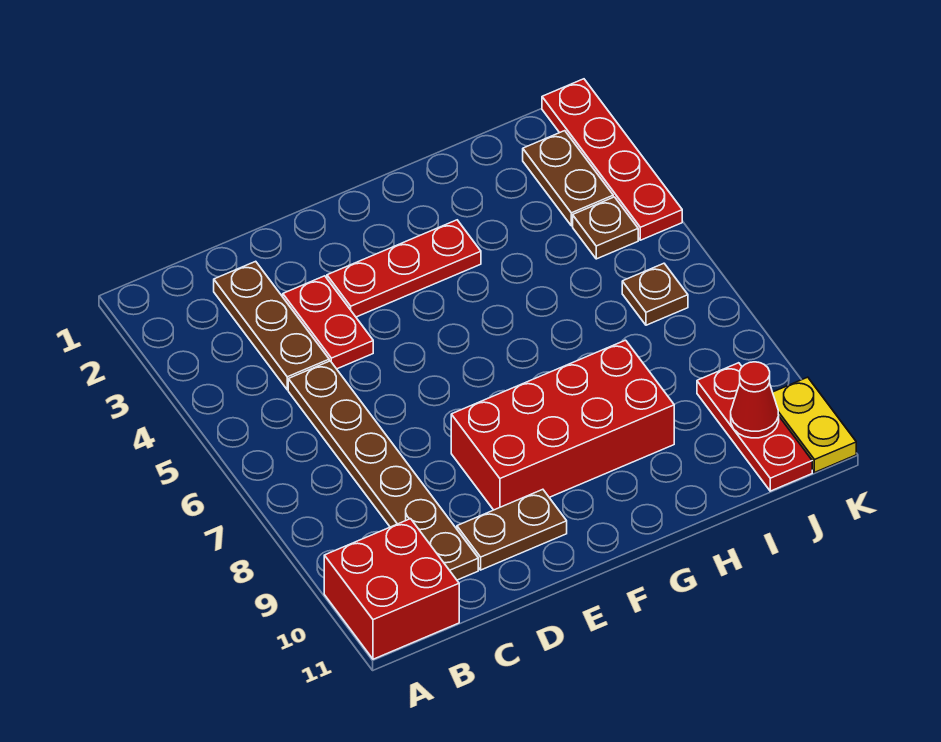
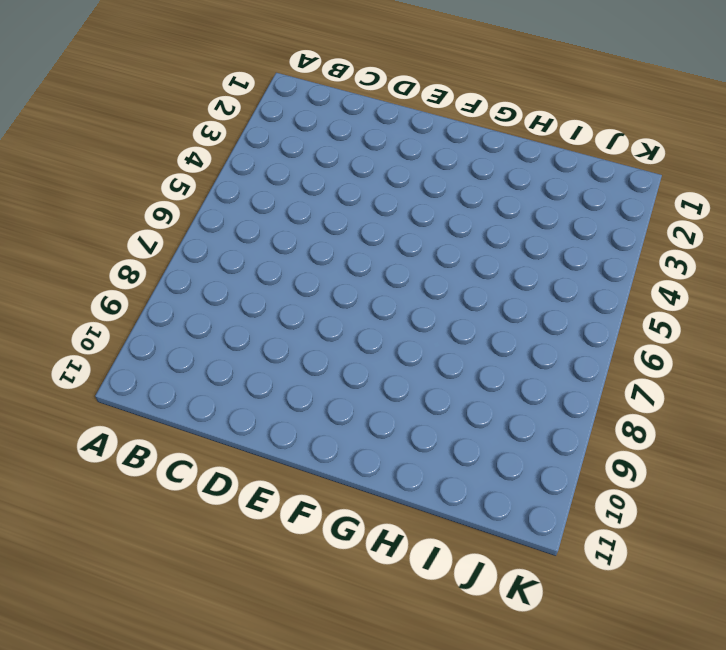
none -> red brick A10:B11 level 1
none -> brown plate C2:C4 level 1
none -> brown plate C5:C10 level 1

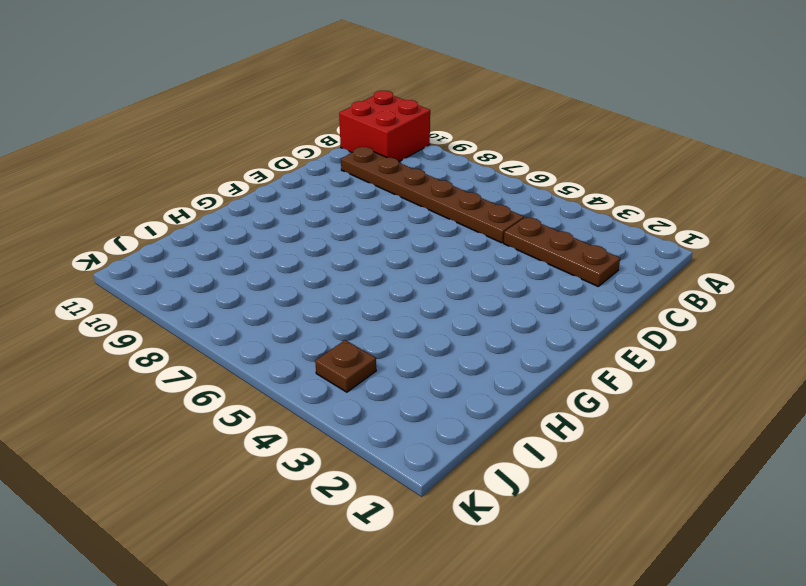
none -> red plate D3:D4 level 1
none -> brown plate D10:E10 level 1
none -> red plate E3:G3 level 1

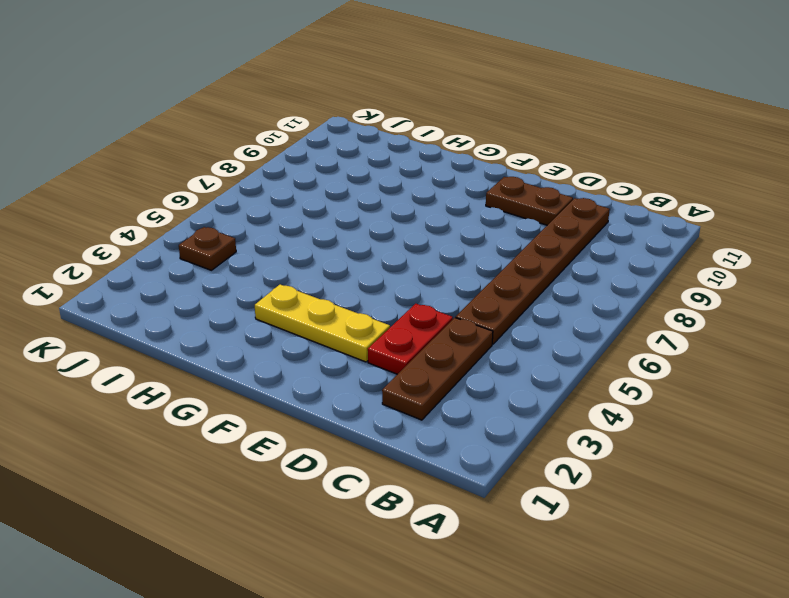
yellow plate E3:G3 level 1 -> red plate E3:G3 level 1
none -> red brick A10:B11 level 1
none -> red brick E8:H9 level 1
none -> brown plate J2:J3 level 1

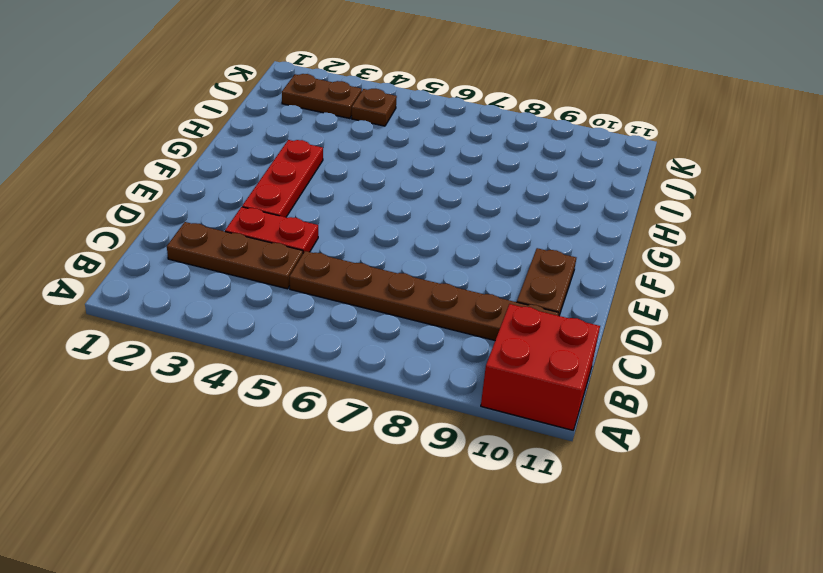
none -> red brick E8:H9 level 1
none -> brown plate J6 level 1
none -> red plate J9:J11 level 1

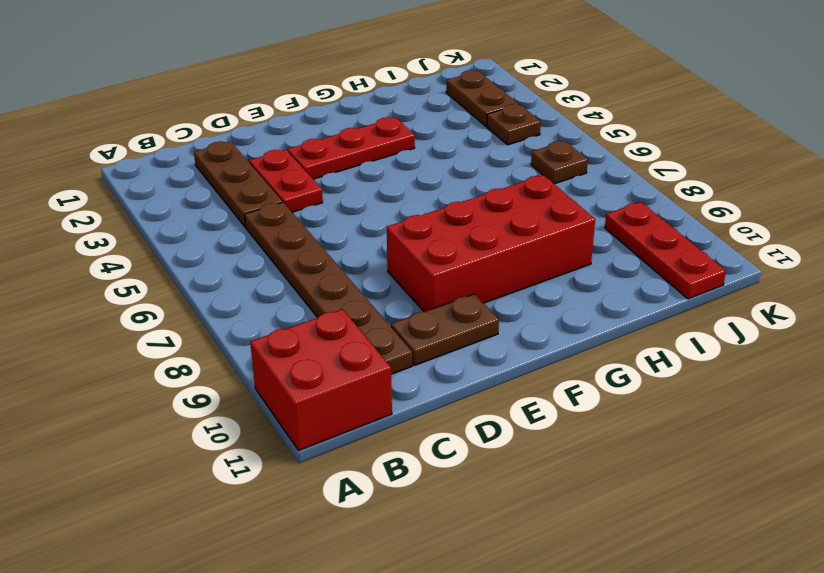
none -> red plate K1:K4 level 1
none -> yellow plate K10:K11 level 1
none -> red cone J10 level 2

